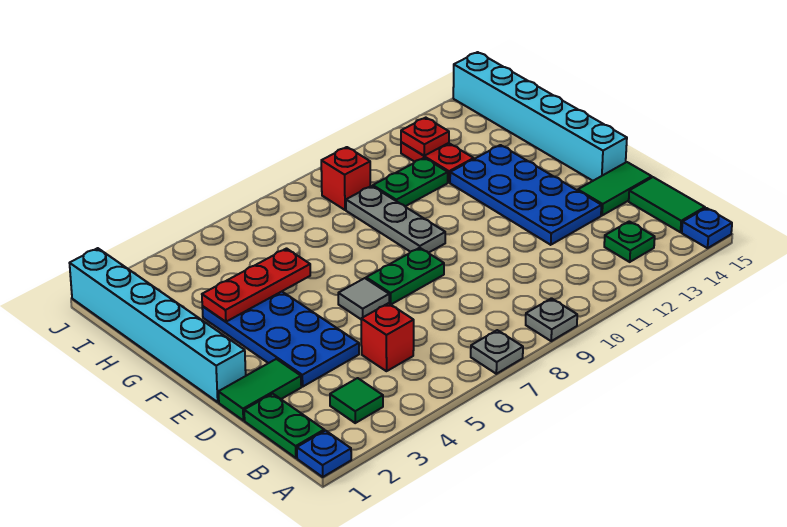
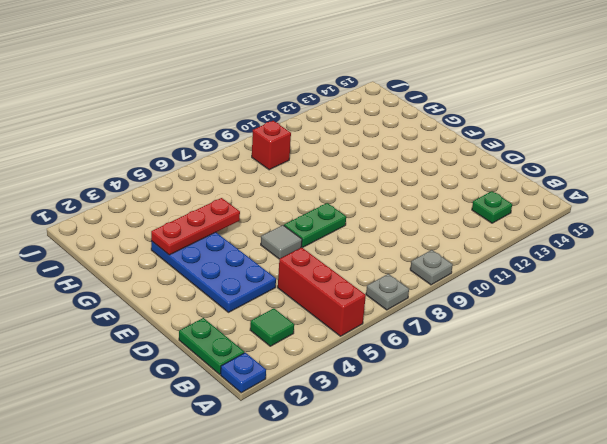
red brick A5:C5 level 1 -> red brick C5 level 1
none -> blue plate A15 level 1
none -> green tile B15:C15 level 1
none -> green tile D1:D2 level 1

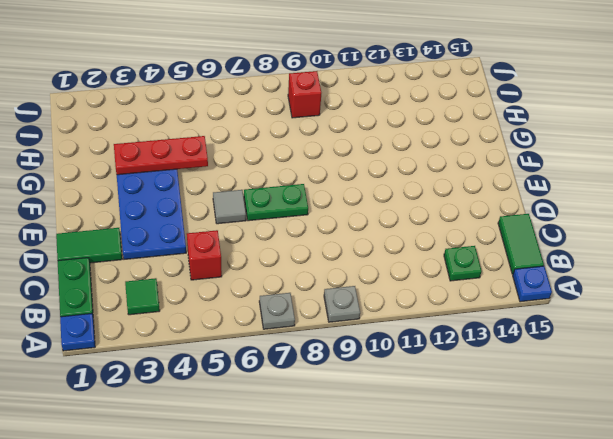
none -> blue plate D12:G13 level 1
none -> green tile D14:D15 level 1
none -> cyan brick E1:J1 level 1

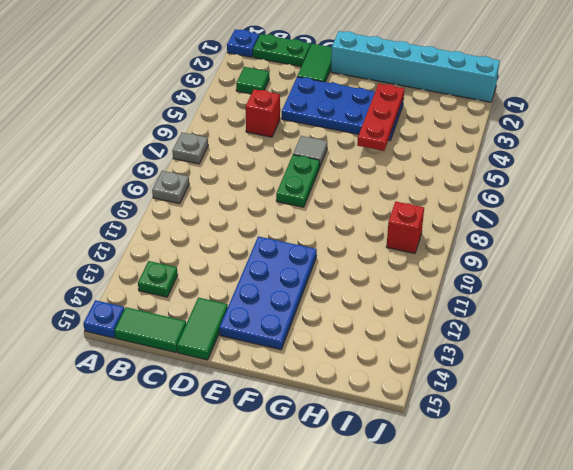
blue plate E11:F14 level 1 -> blue plate D12:G13 level 1
none -> cyan brick E15:J15 level 1
none -> grey plate F9:H9 level 1
none -> green plate H10:H11 level 1

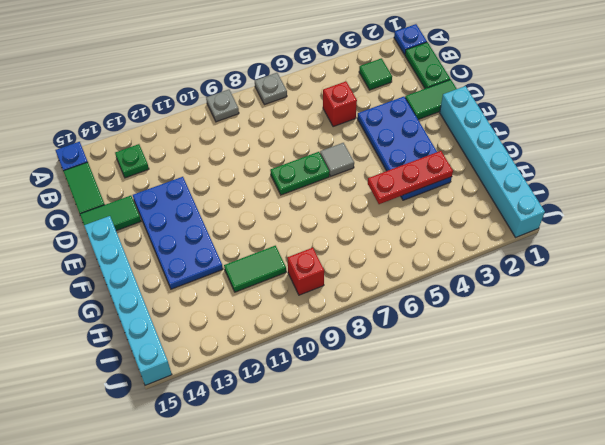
green tile H10:H11 level 1 -> green plate H10:H11 level 1
none -> grey plate F9:H9 level 1
none -> red plate H12:I12 level 1
none -> red plate I12 level 2

